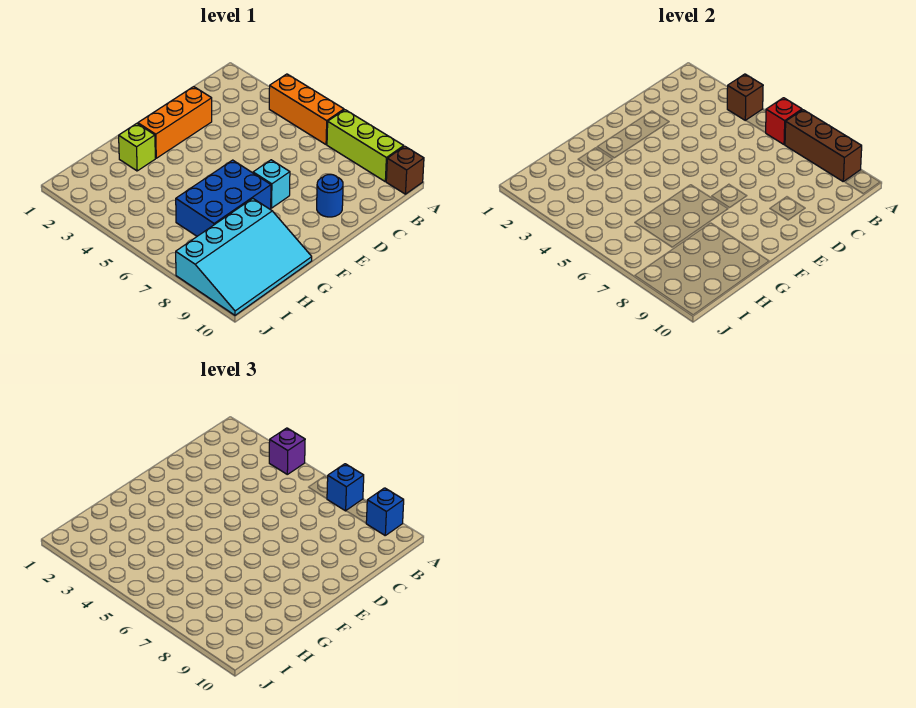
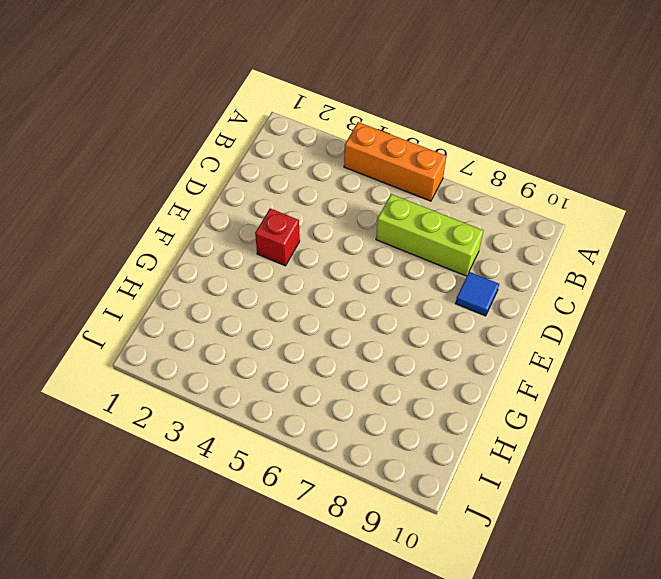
lime brick C6:C8 level 1 -> lime brick A7:A9 level 1
blue tile D9 level 1 -> blue round brick D9 level 1
red brick E3 level 1 -> red brick A6 level 2
none -> brown brick A10 level 1
none -> orange brick D2:F2 level 1
none -> cyan brick E7 level 1

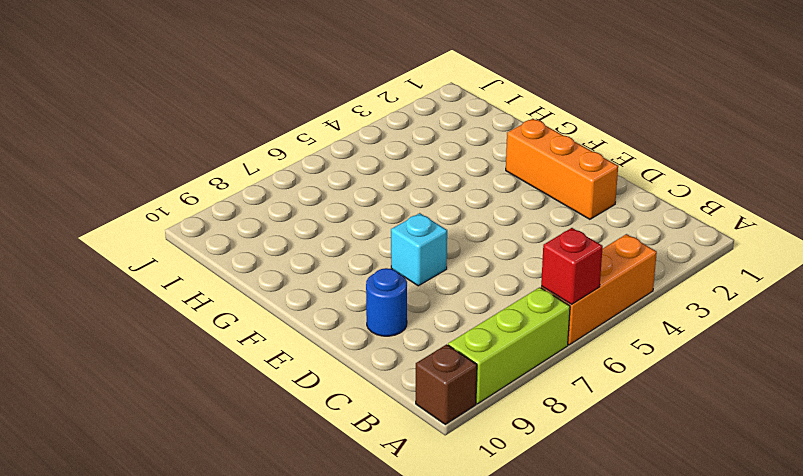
none -> blue brick F6:H7 level 1
none -> lime brick G2 level 1
none -> cyan slope G8:J10 level 1 top 8

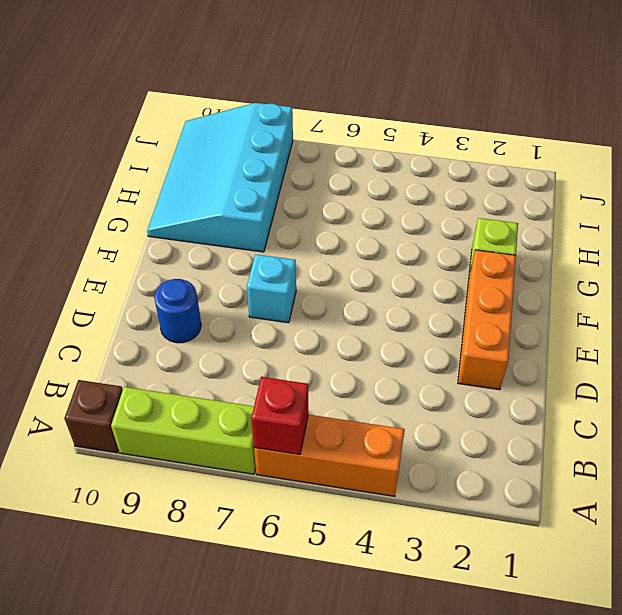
none -> blue brick F6:H7 level 1
none -> brown brick A4 level 2
none -> brown brick A7:A9 level 2

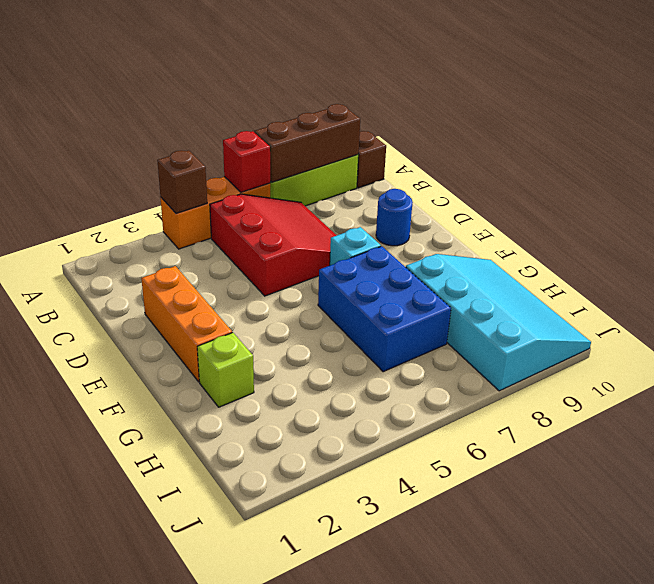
red slope B5:D7 level 1 top 5 -> none
none -> purple brick A4 level 3
none -> blue brick A7 level 3
none -> blue brick A9 level 3

